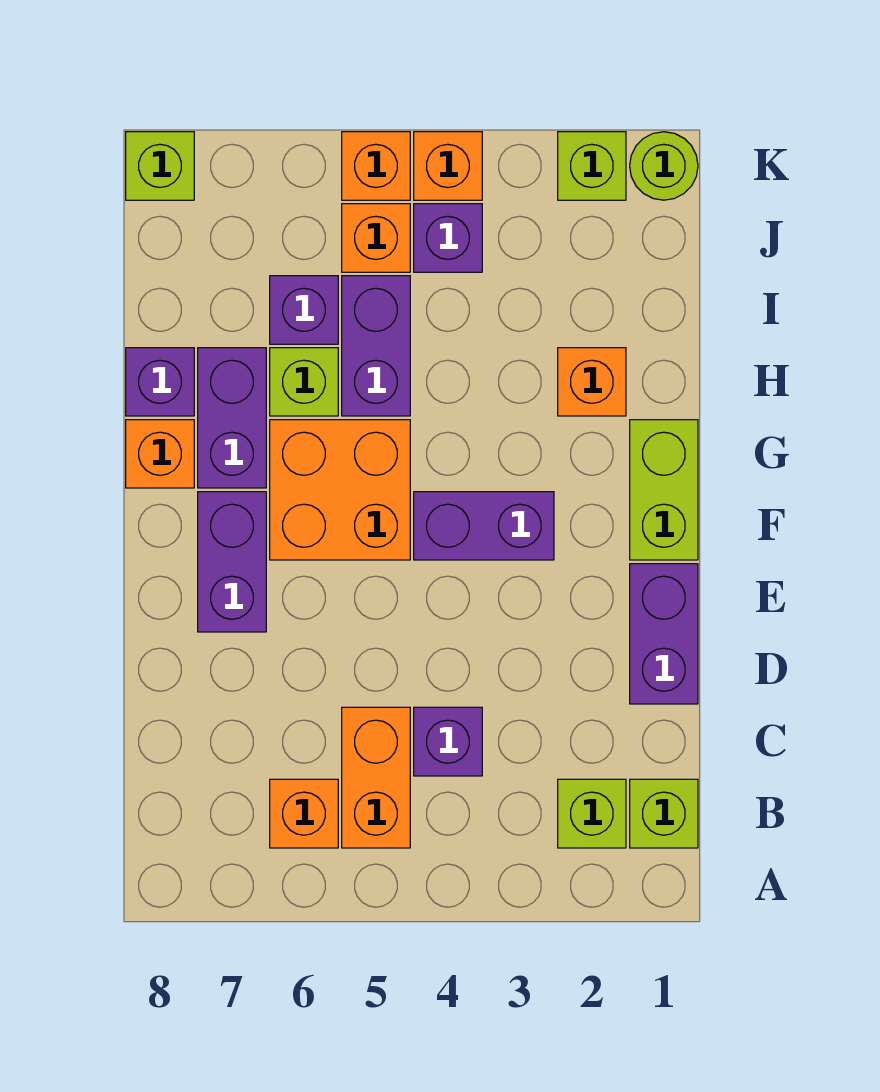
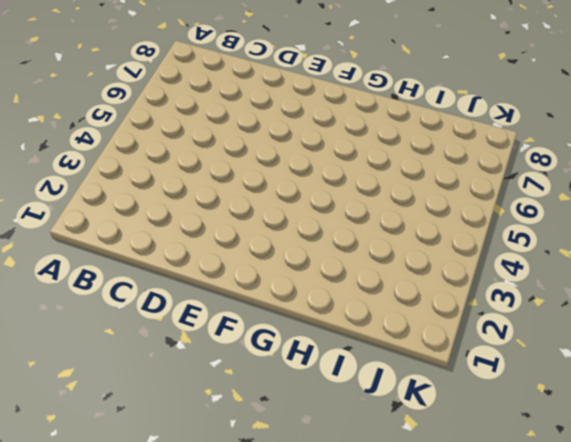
none -> lime brick B1 level 1
none -> lime brick B2 level 1
none -> orange brick B5:C5 level 1

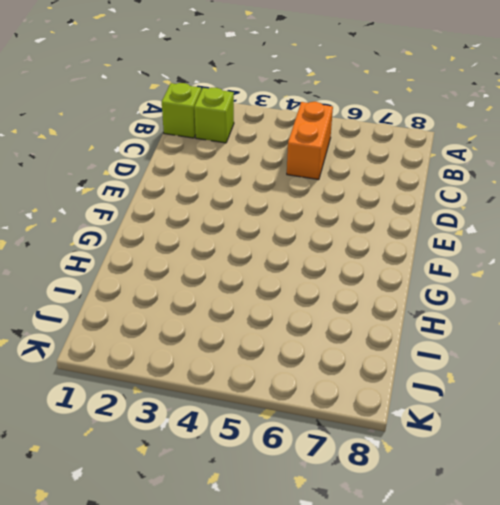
none -> orange brick B6 level 1
none -> purple brick C4 level 1
none -> purple brick D1:E1 level 1

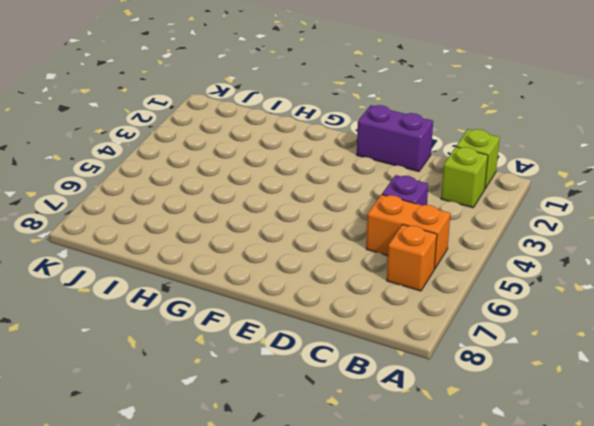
none -> purple brick E7:F7 level 1
none -> lime brick F1:G1 level 1
none -> purple brick F3:F4 level 1

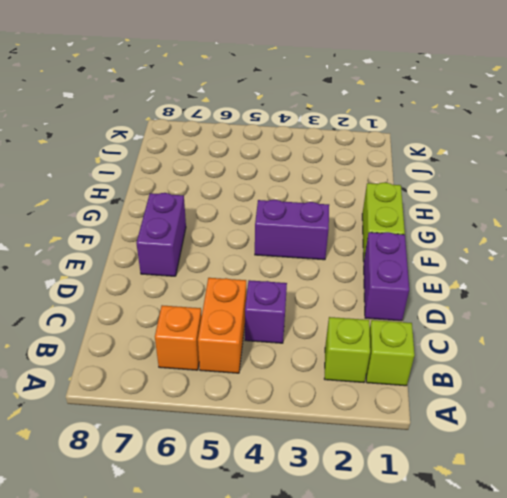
none -> orange brick F5:G6 level 1
none -> purple brick G7:H7 level 1
none -> orange brick G8 level 1

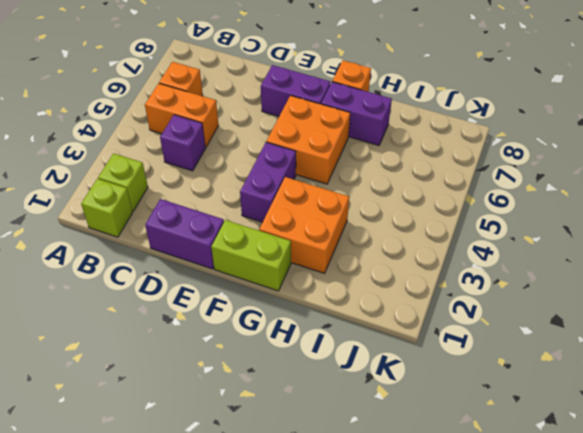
orange brick G2:H3 level 1 -> orange brick H2 level 1
none -> purple brick H5:I5 level 1
none -> lime brick H6 level 1
none -> purple brick H8 level 1

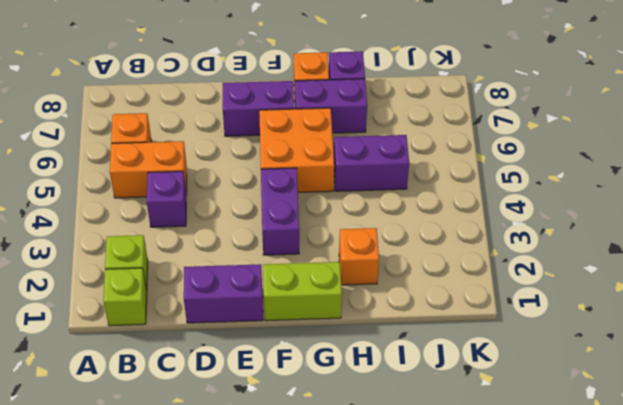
none -> lime brick H6 level 1
none -> purple brick I6 level 1
none -> purple brick J4 level 1

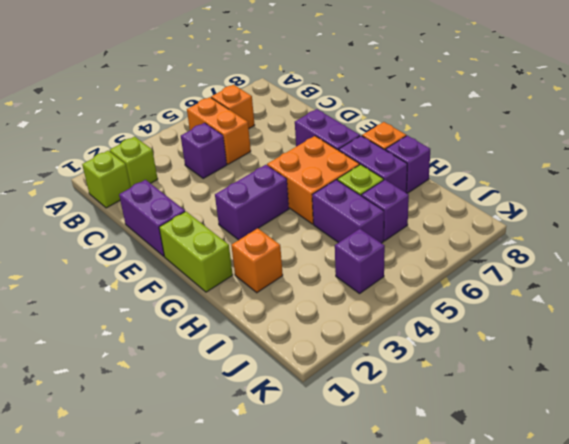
none -> orange brick J5 level 1
none -> lime round brick K1 level 1
none -> lime brick K2 level 1

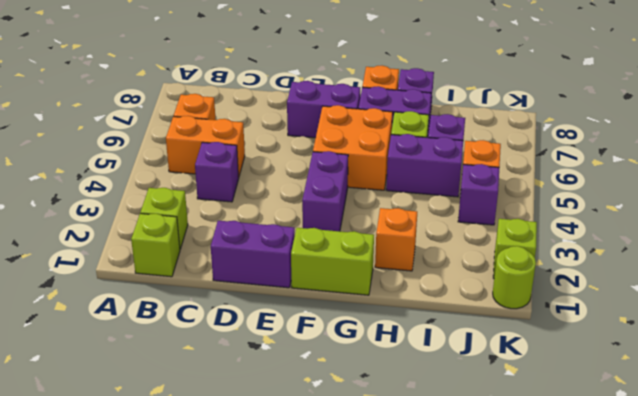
none -> orange brick K4 level 1
none -> orange brick K5 level 1
none -> lime brick K8 level 1

